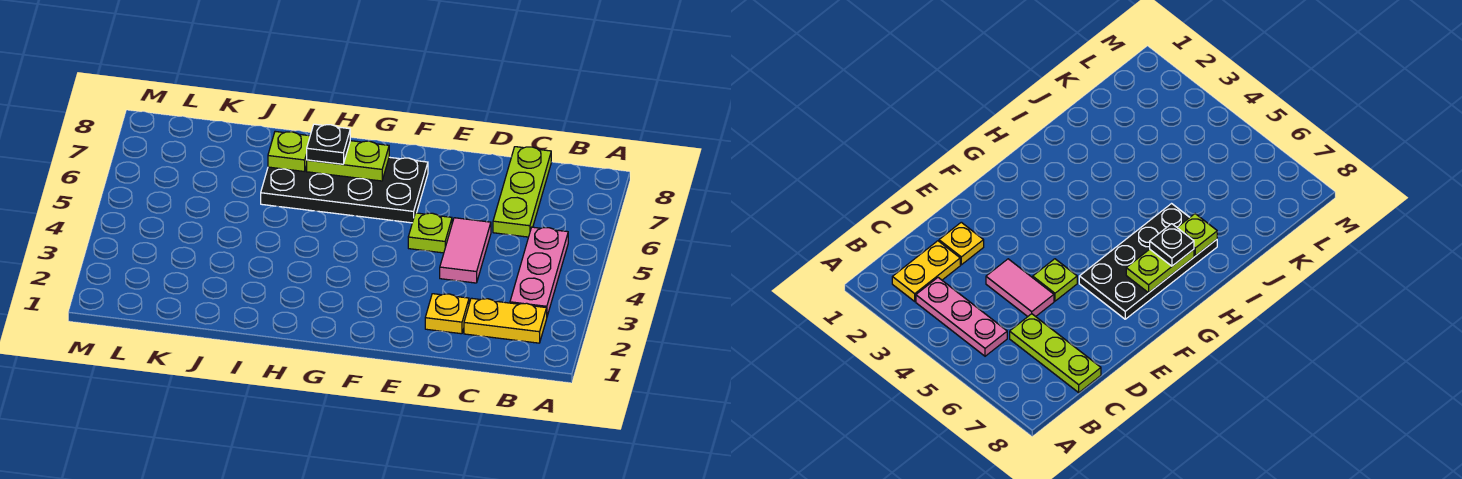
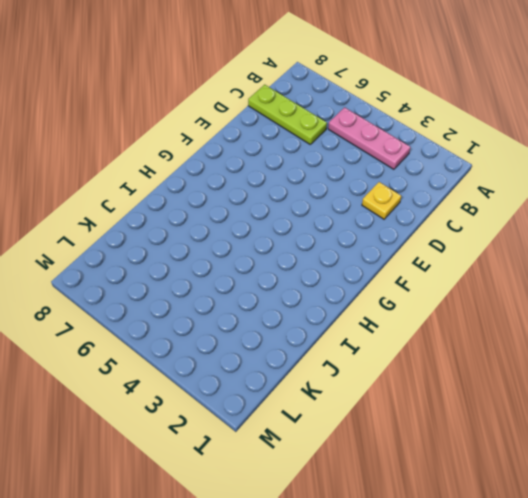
none -> yellow plate B2:C2 level 1
none -> pink tile D4:D5 level 1

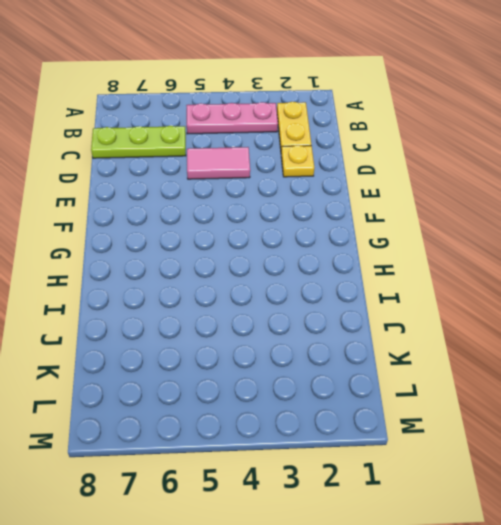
none -> lime plate E5 level 1
none -> black plate F6:I7 level 1

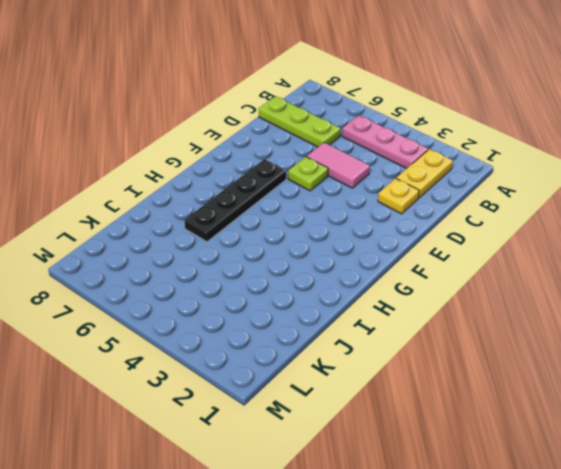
black plate F6:I6 level 1 -> black plate F6:I7 level 1
none -> lime plate G7:H7 level 2
none -> lime plate I7 level 2

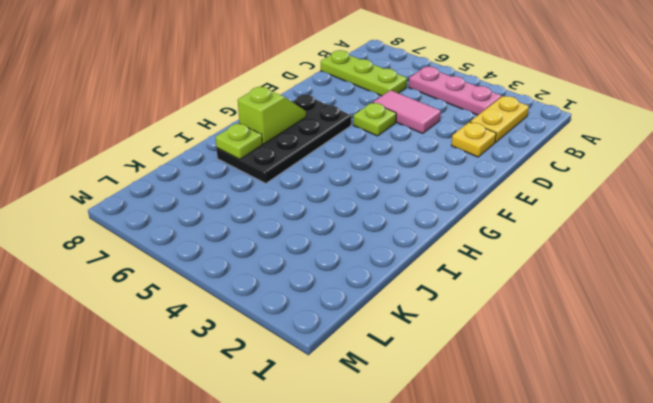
lime slope G7:H7 level 2 top H -> lime plate G7:H7 level 2
none -> black plate H7 level 3

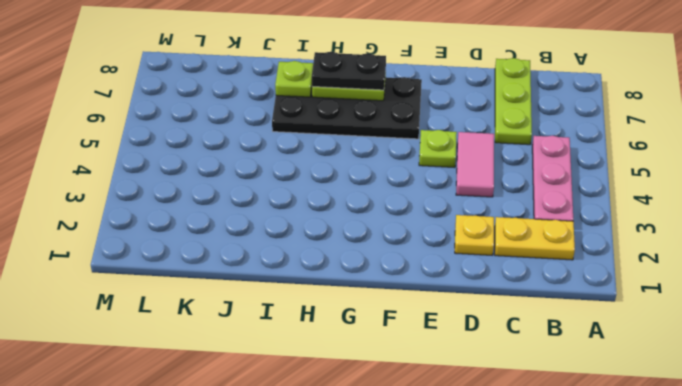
black plate G7:H7 level 3 -> black plate H7 level 3

